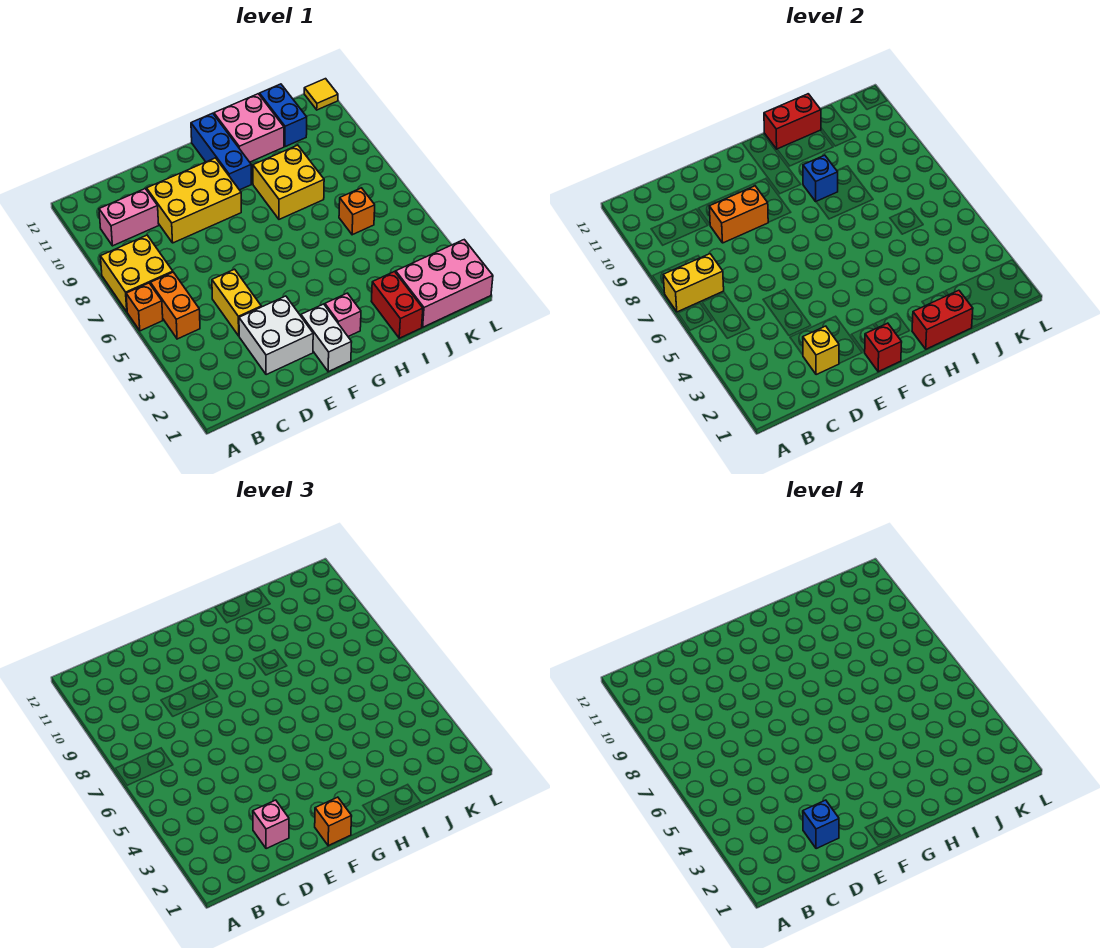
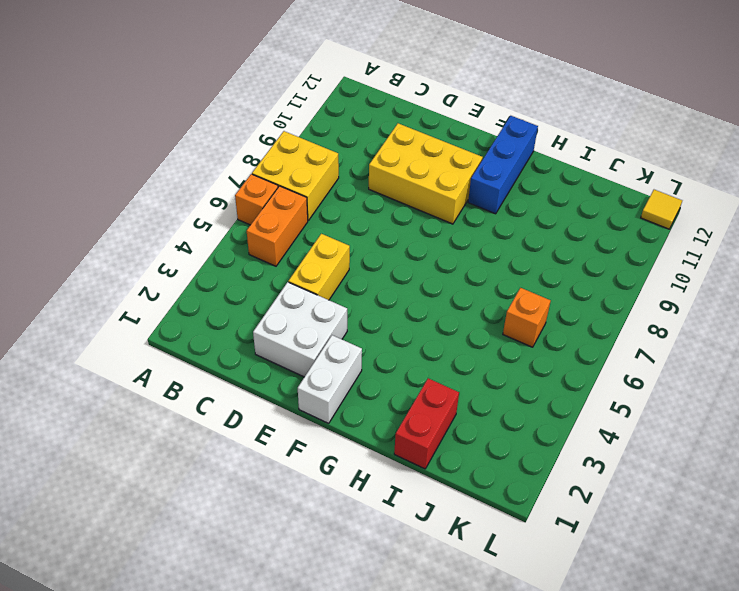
none -> pink brick B10:C10 level 1
none -> pink brick G2 level 1
none -> yellow brick H8:I9 level 1

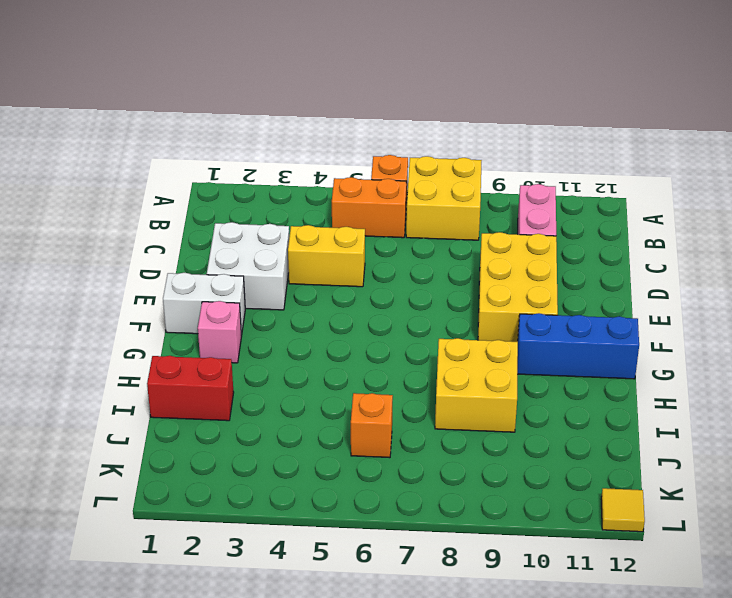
none -> pink brick H11:I12 level 1
none -> pink brick J1:L2 level 1
none -> blue brick J11:J12 level 1

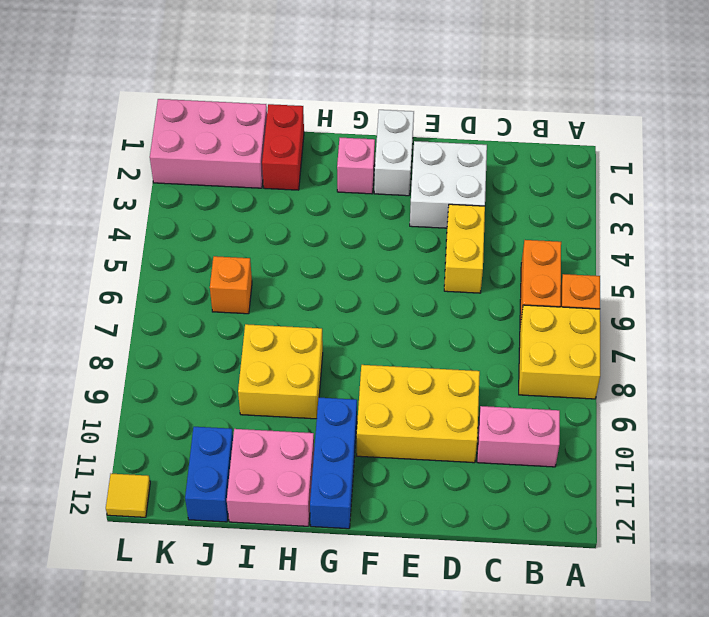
none -> yellow brick A7:B7 level 2
none -> yellow brick D2 level 2
none -> orange brick D9:E9 level 2

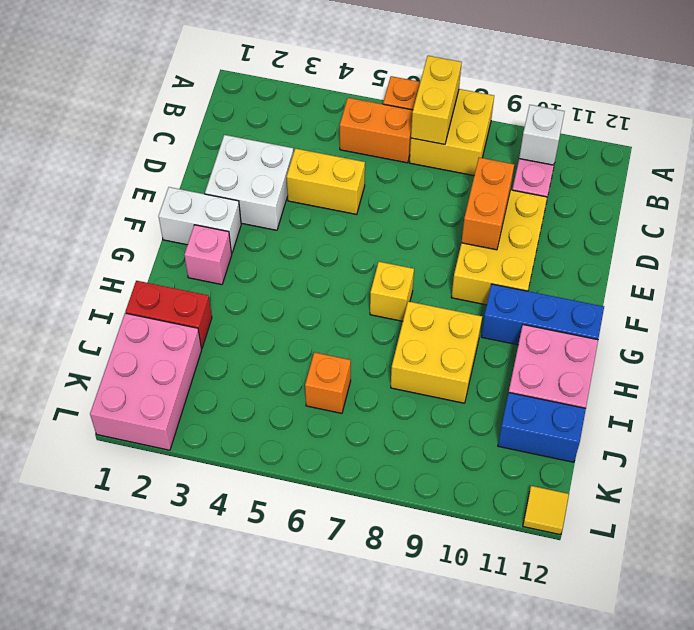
white brick B10 level 2 -> none
yellow brick G7 level 1 -> yellow brick D2 level 2
none -> red brick F1 level 2
none -> red brick H1:I1 level 2
none -> blue brick H9 level 2

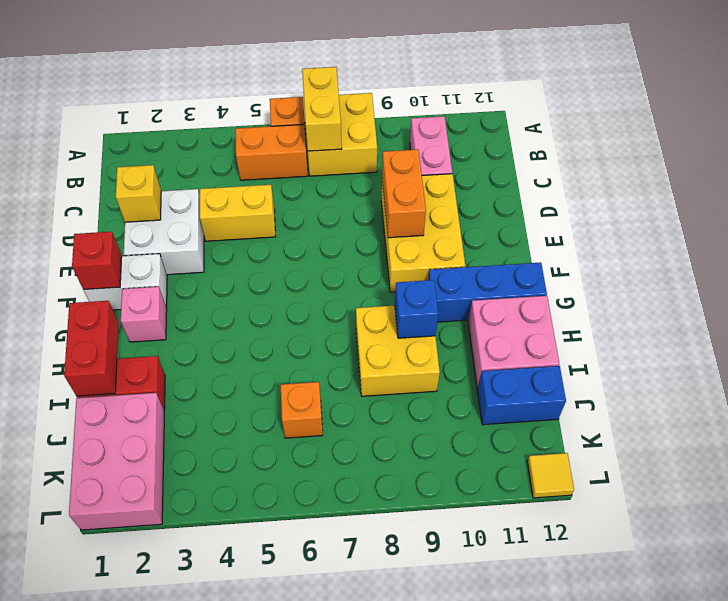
none -> red brick H12:I12 level 2
none -> pink brick D2 level 3
none -> orange brick F1 level 3

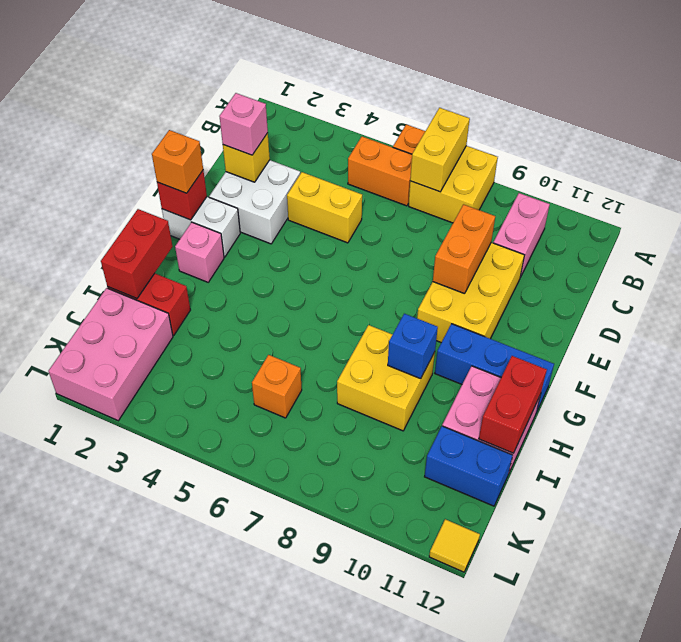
none -> blue brick D2 level 4

